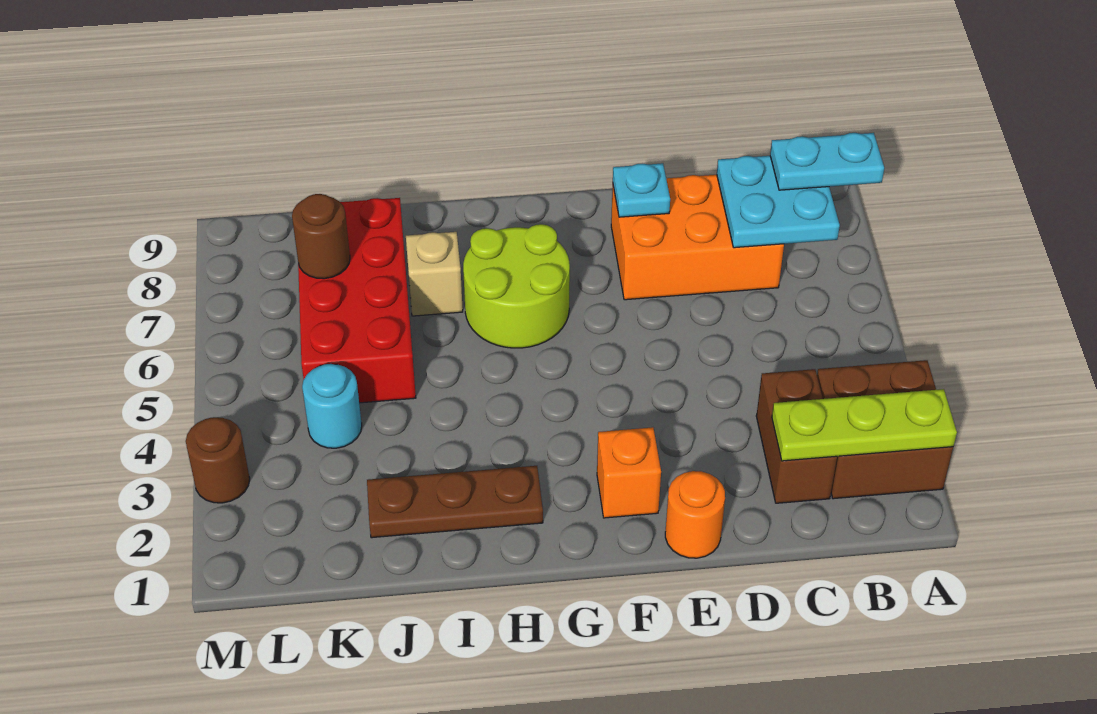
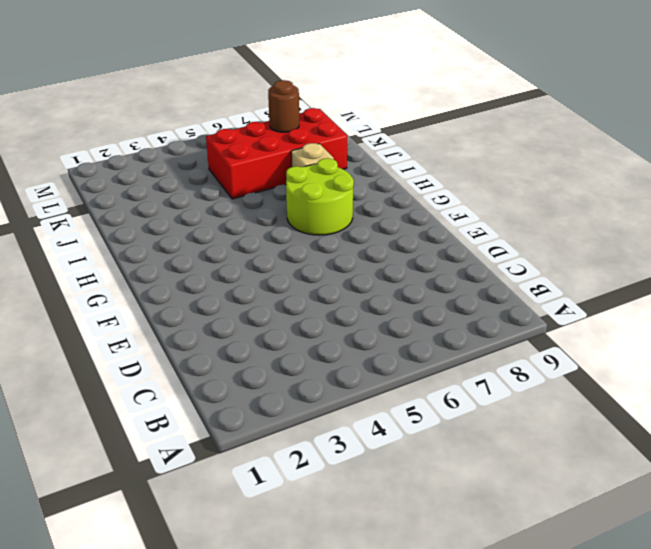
none -> brown brick A2:B3 level 1
none -> brown brick C2:C3 level 1
none -> orange brick C7:E8 level 1

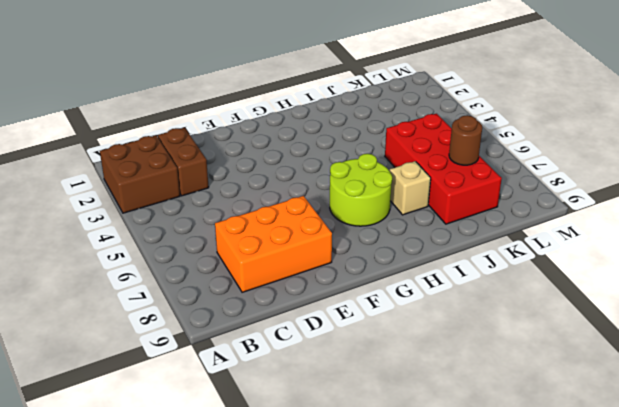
none -> orange round brick E1 level 1
none -> orange brick F2 level 1
none -> brown plate H2:J2 level 1

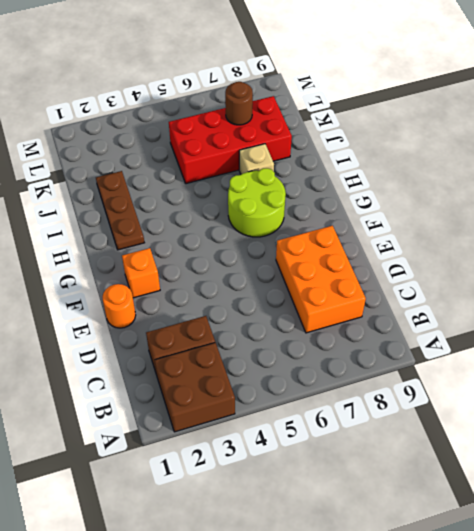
none -> cyan round brick K4 level 1
none -> brown round brick M3 level 1
none -> lime plate A2:C2 level 2

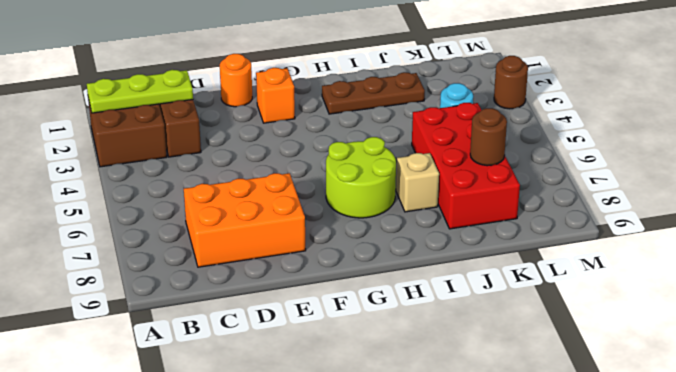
none -> cyan plate B7:C8 level 2
none -> cyan plate E8 level 2
none -> cyan plate A8:B8 level 3

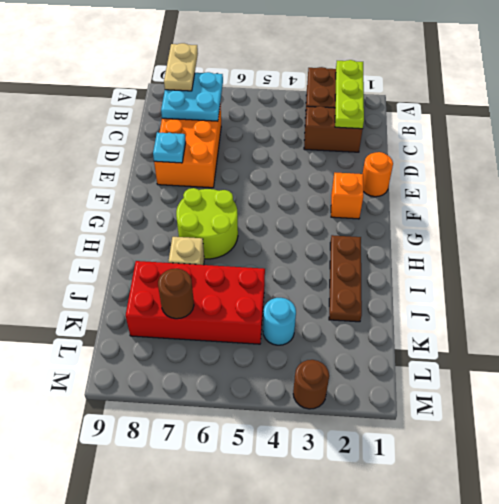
tan plate A8:B8 level 3 -> cyan plate A8:B8 level 3

